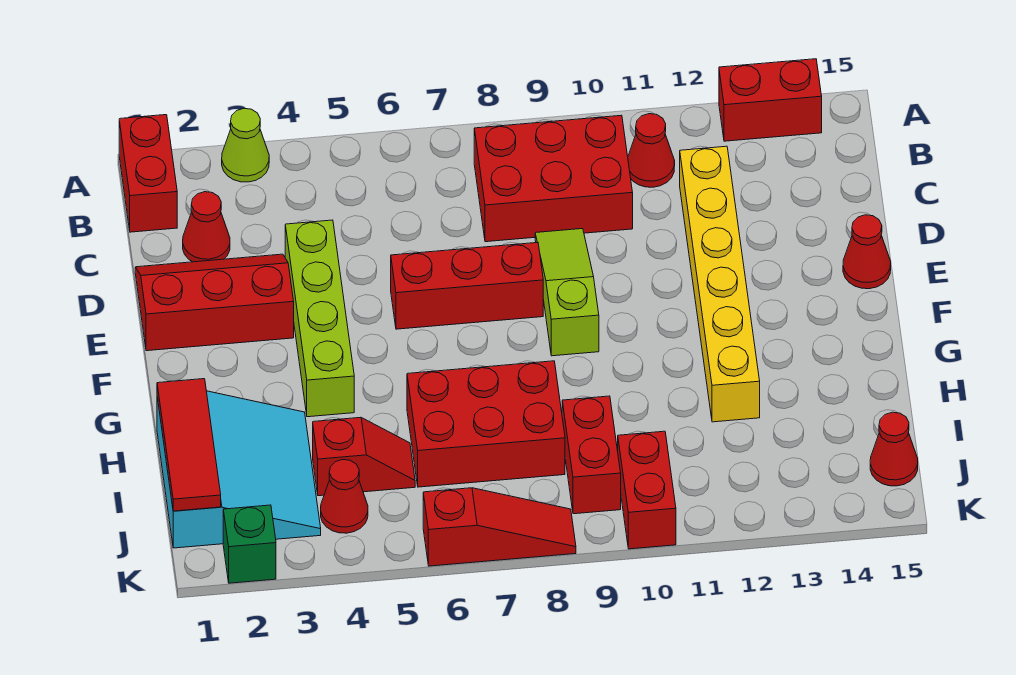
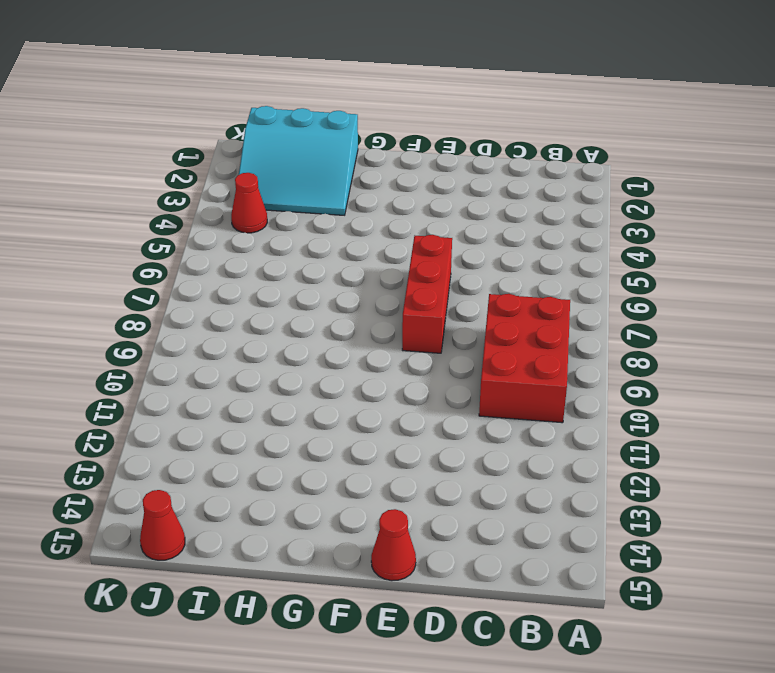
none -> red brick A1:B1 level 1
none -> lime cone A3 level 1
none -> red brick A13:A14 level 1

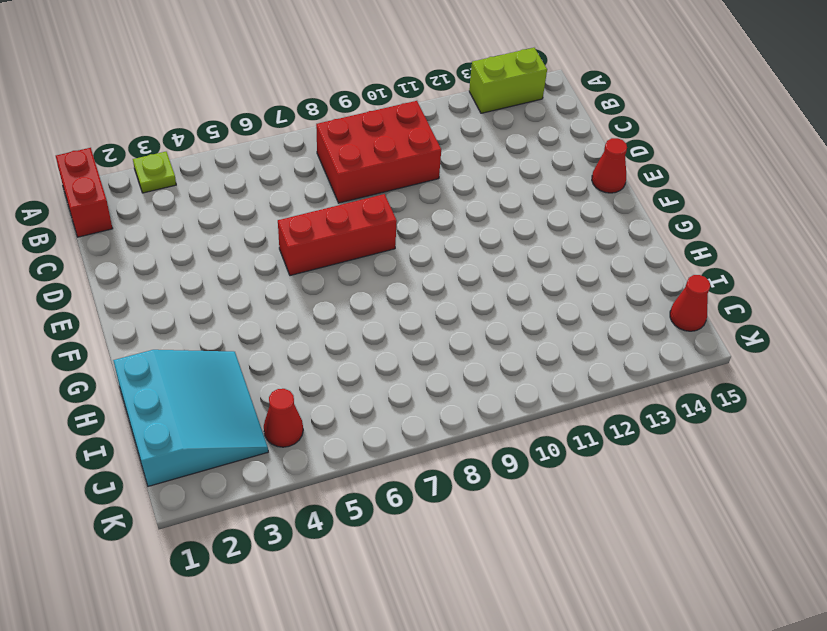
lime plate A3 level 1 -> lime cone A3 level 1
lime brick A13:A14 level 1 -> red brick A13:A14 level 1
none -> red cone B11 level 1
none -> red cone C2 level 1
none -> yellow brick C12:H12 level 1

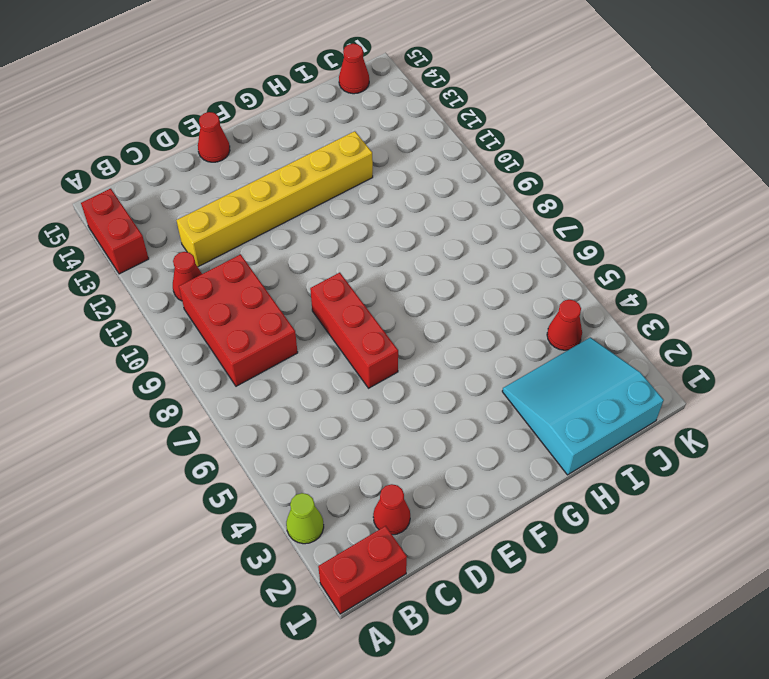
none -> red slope D1:E3 level 1 top E
none -> lime brick D4:G4 level 1
none -> lime slope D9:F9 level 1 top F

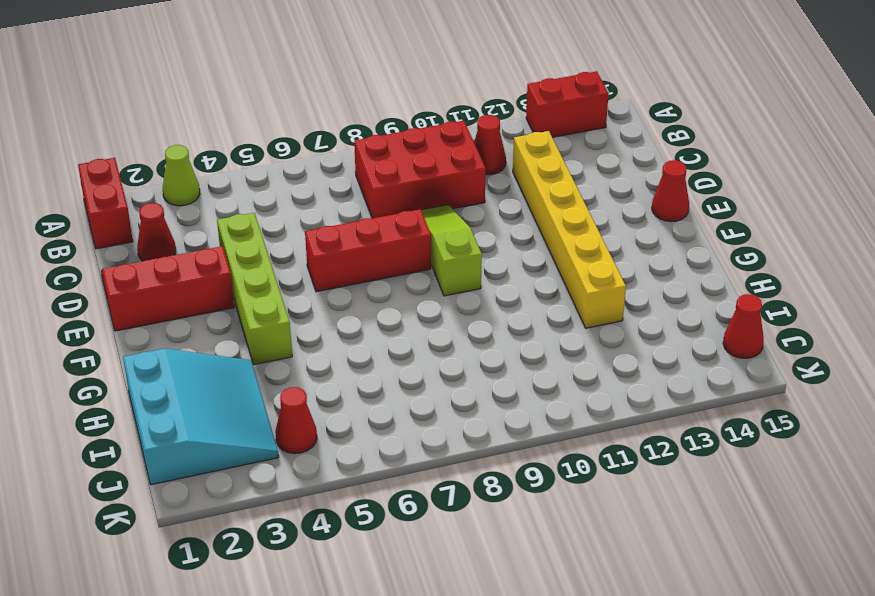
none -> red brick H6:I8 level 1
none -> red slope I4:I5 level 1 top 4
none -> red brick I9:J9 level 1

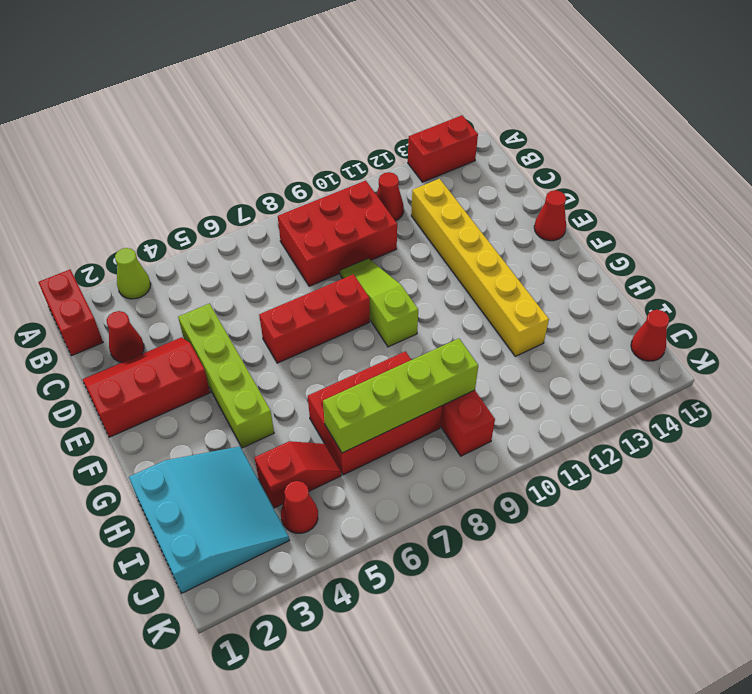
lime brick I6:I9 level 2 -> none
none -> red brick J10:K10 level 1
none -> green brick K2 level 1
none -> red slope K6:K8 level 1 top 6

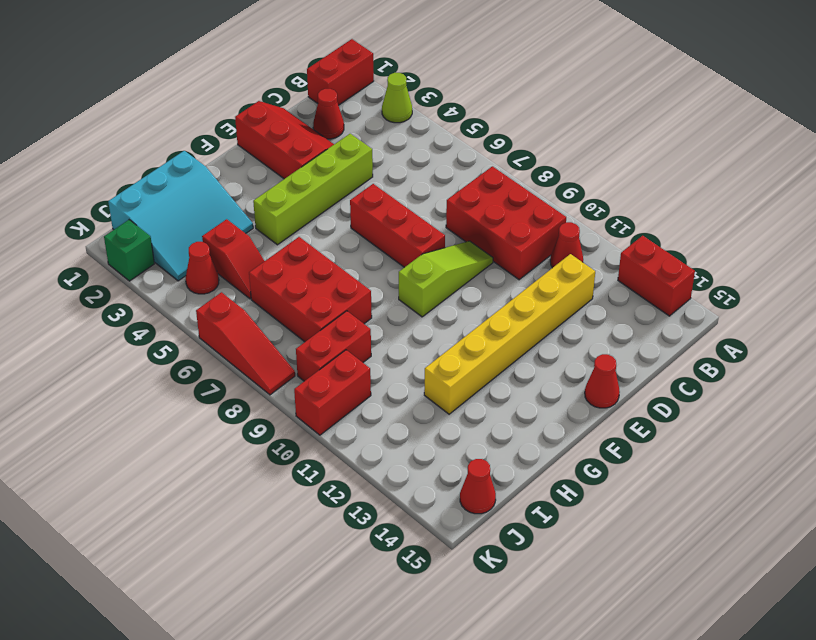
none -> red tile H1:J1 level 2

